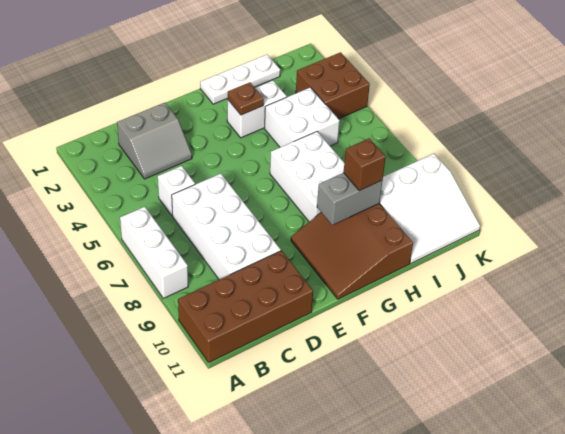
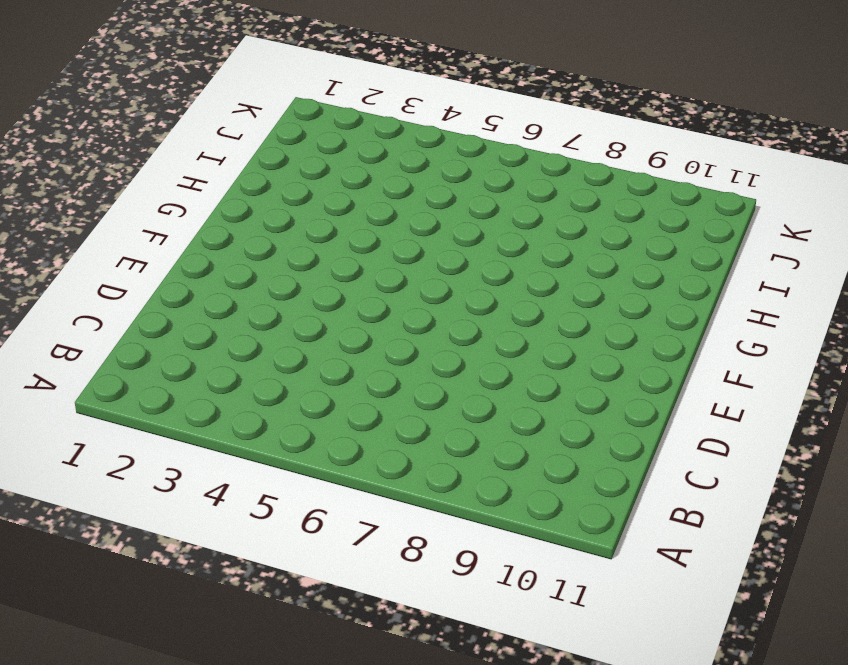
none -> white brick A6:A8 level 1
none -> brown brick A10:D11 level 1
none -> grey slope C2:D3 level 1 top 2

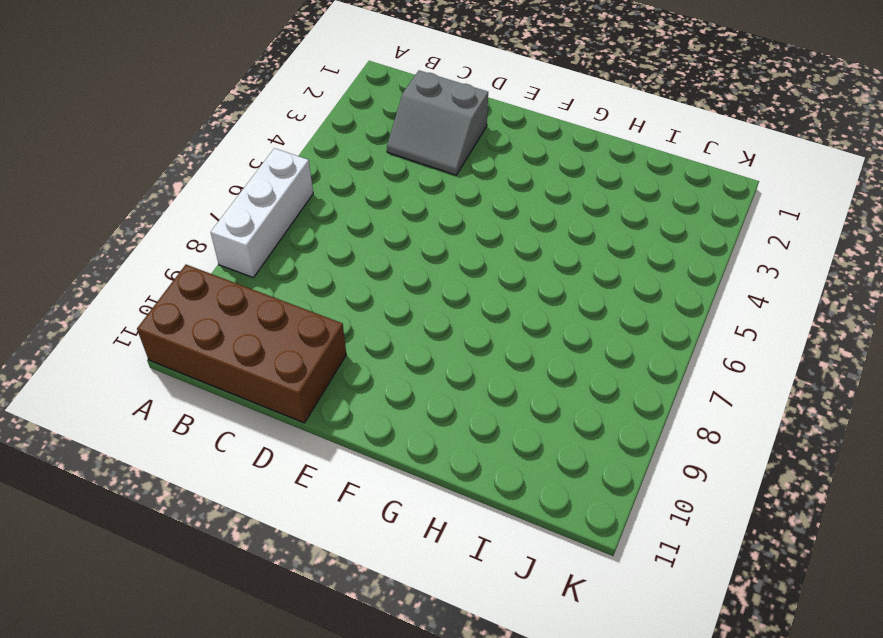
none -> white brick C5 level 1
none -> white brick C6:D9 level 1
none -> brown slope F9:H11 level 1 top H

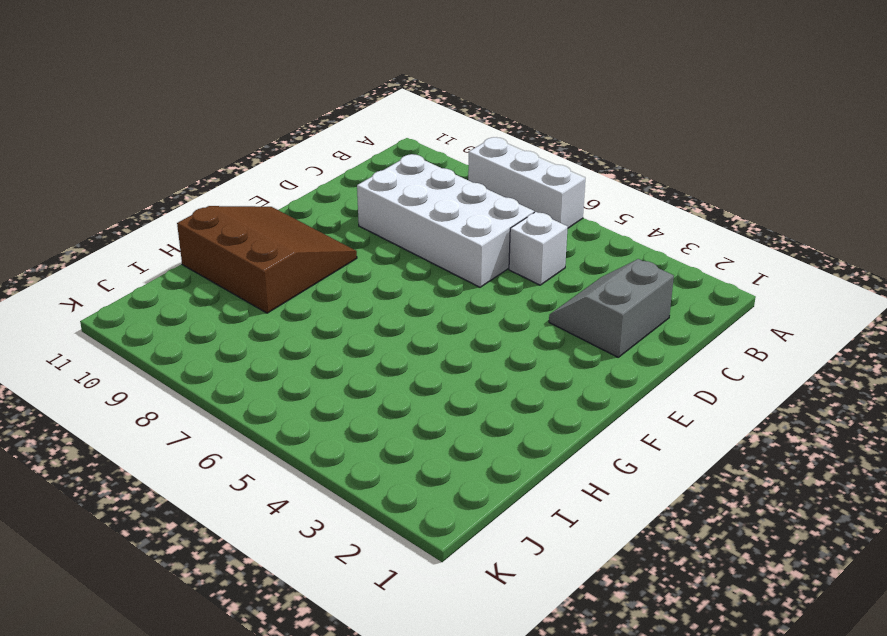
none -> brown brick A10:D11 level 1
none -> white plate G1:I1 level 1
none -> white brick G3:H3 level 1

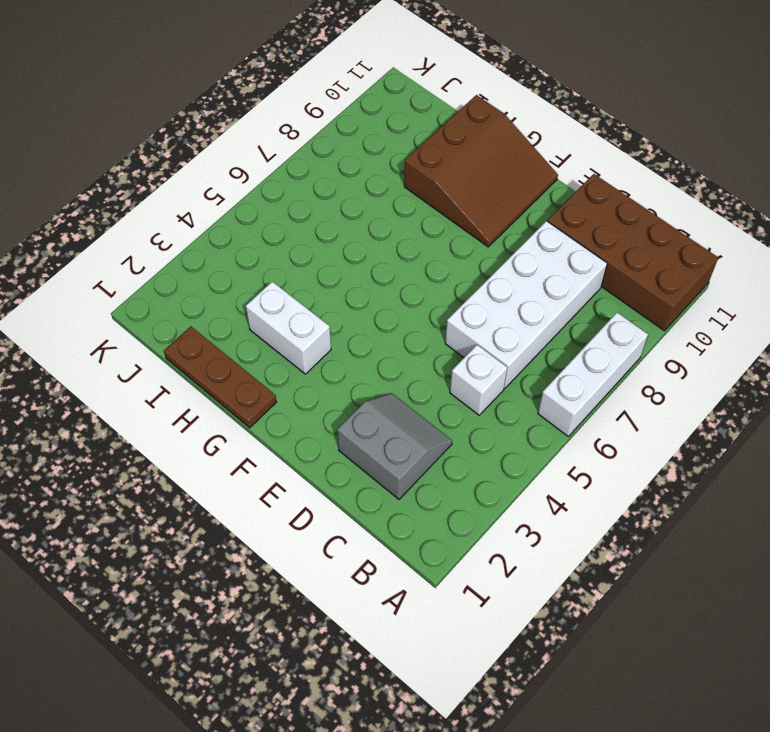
brown plate G1:I1 level 1 -> white plate G1:I1 level 1
none -> white brick G6:H8 level 1
none -> white brick H4:I5 level 1
none -> white slope I9:K11 level 1 top 9

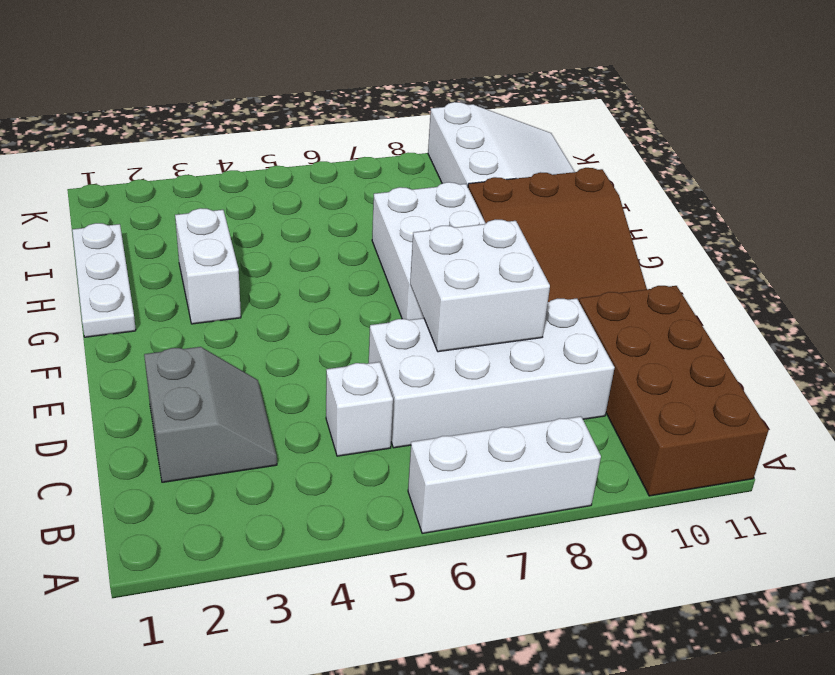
white brick D7:E8 level 2 -> white brick H4:I5 level 1
white brick F7:H8 level 1 -> white brick G6:H8 level 1
none -> brown brick J3:K4 level 1
none -> brown plate G3 level 2
none -> grey brick G9:H9 level 2

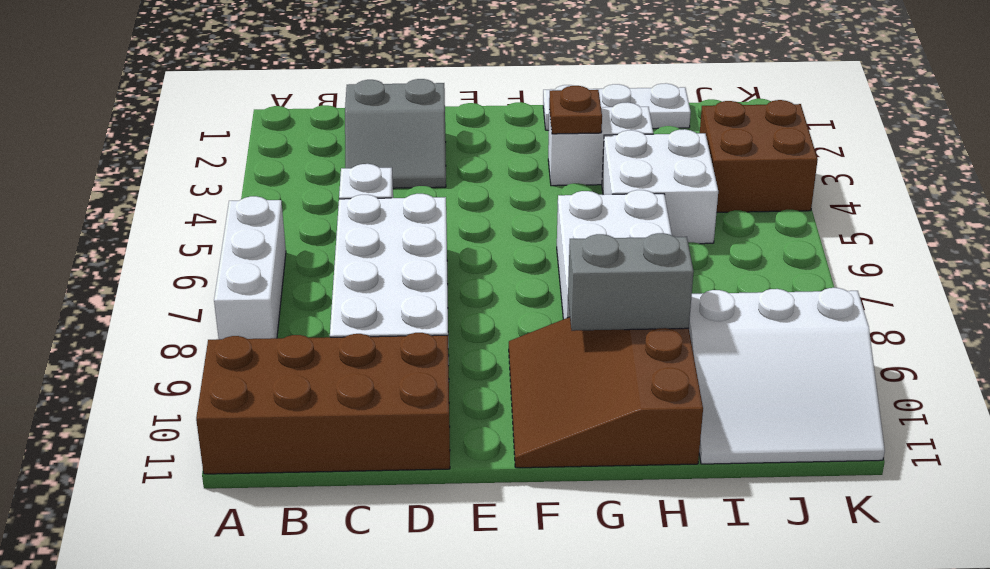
none -> brown brick H9 level 3

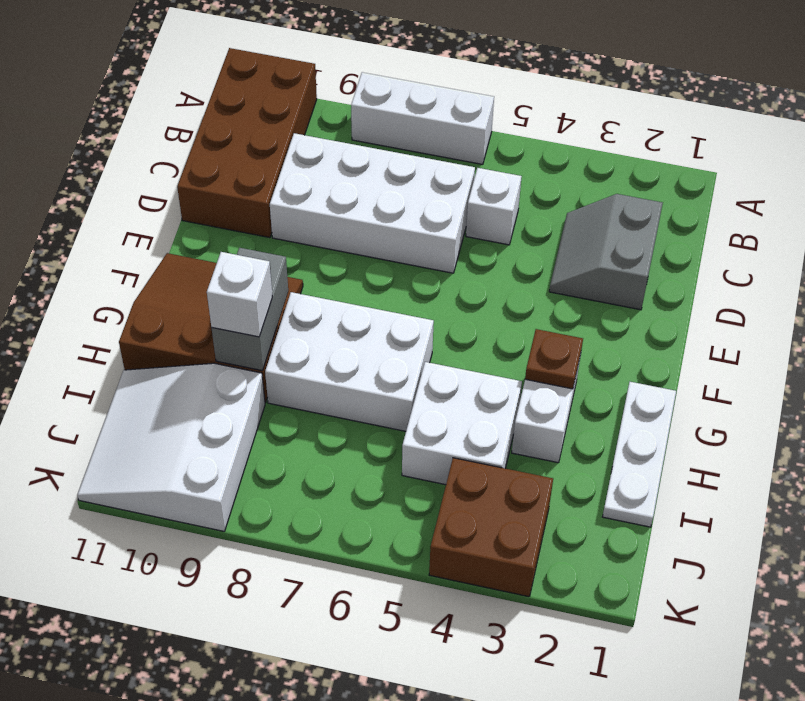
white brick H9 level 3 -> brown brick H9 level 3

